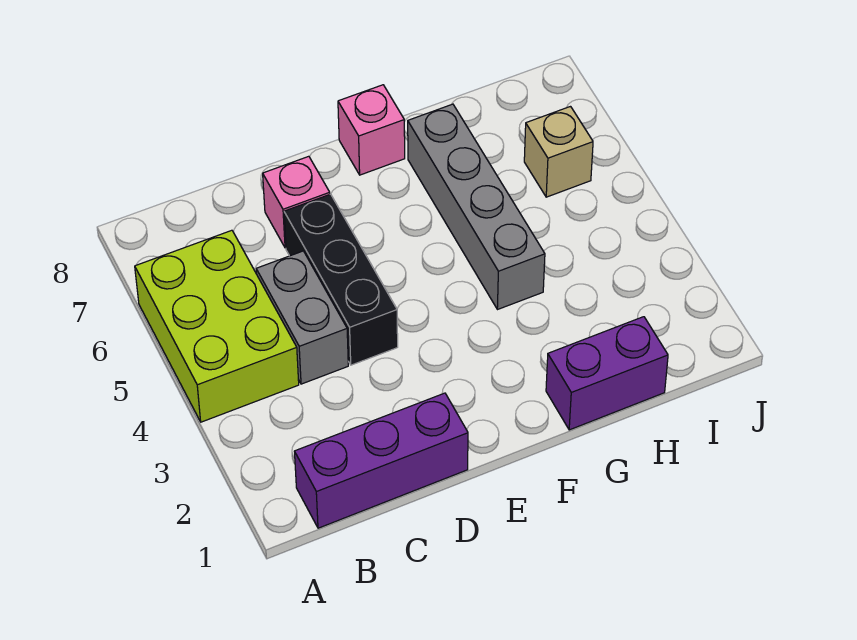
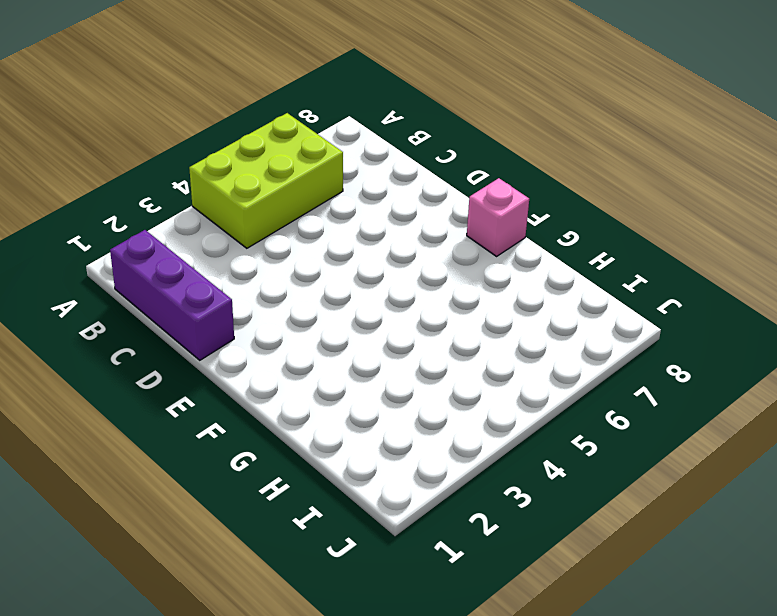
none -> grey brick C4:C5 level 1
none -> black brick D4:D6 level 1

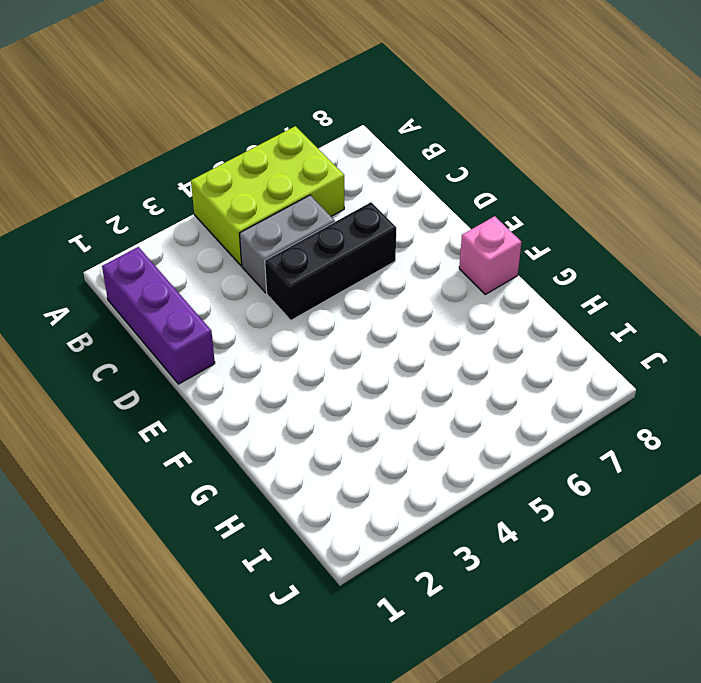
none -> pink brick D7 level 1
none -> purple brick G1:H1 level 1

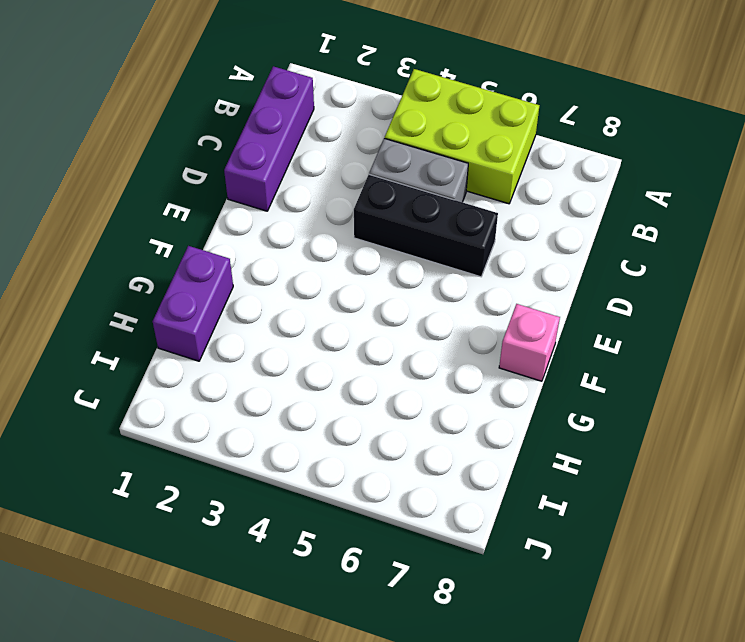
none -> pink brick D7 level 1
none -> grey brick G4:G7 level 1

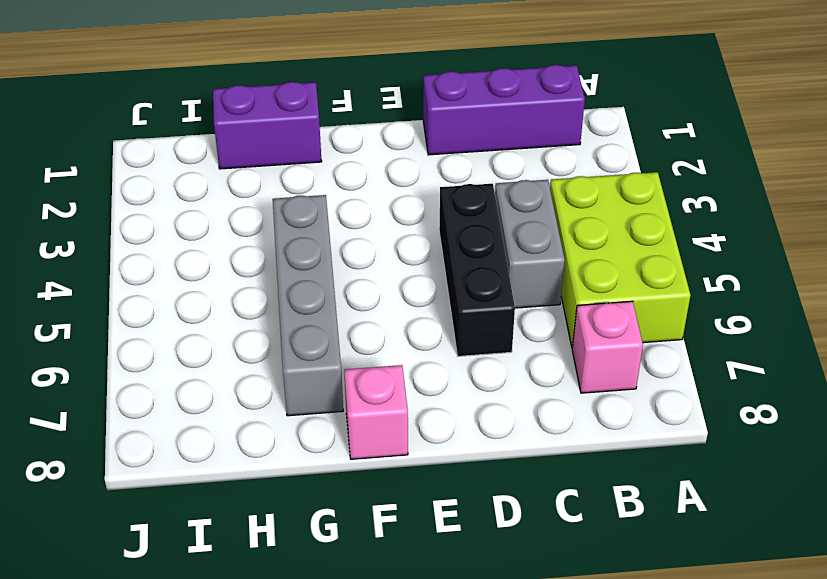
pink brick B7 level 1 -> pink brick D7 level 1
none -> tan brick I6 level 1

